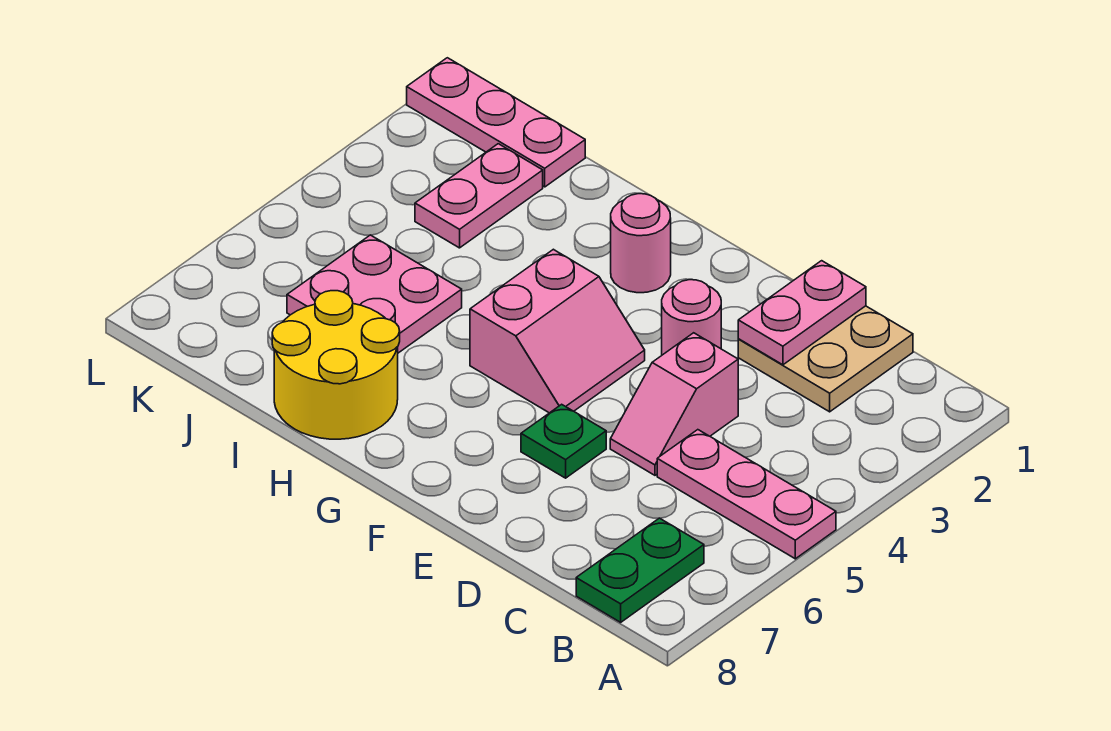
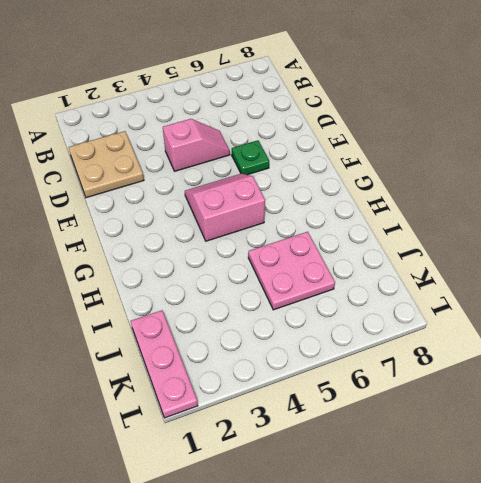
none -> pink plate A5:C5 level 1
none -> green plate B7:B8 level 1
none -> pink round brick E3 level 1

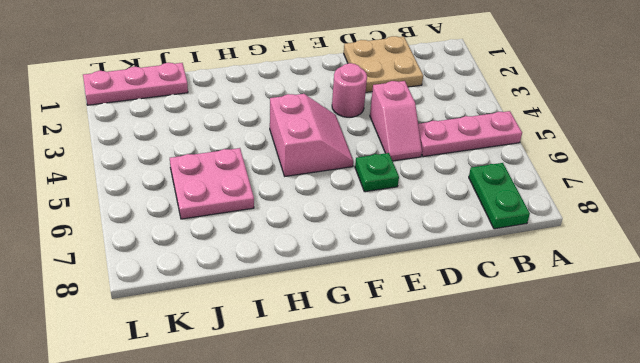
none -> pink round brick G2 level 1
none -> yellow round brick H7:I8 level 1
none -> pink plate J2:J3 level 1

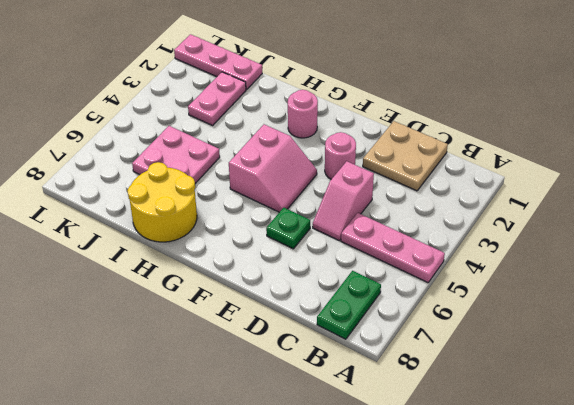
none -> pink plate D1:D2 level 2

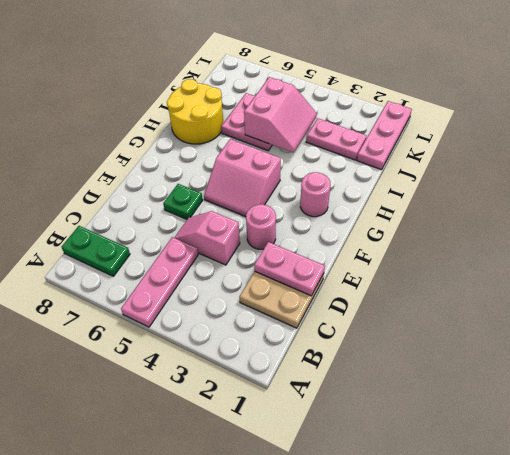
pink slope I4:J5 level 2 top 5 -> none

